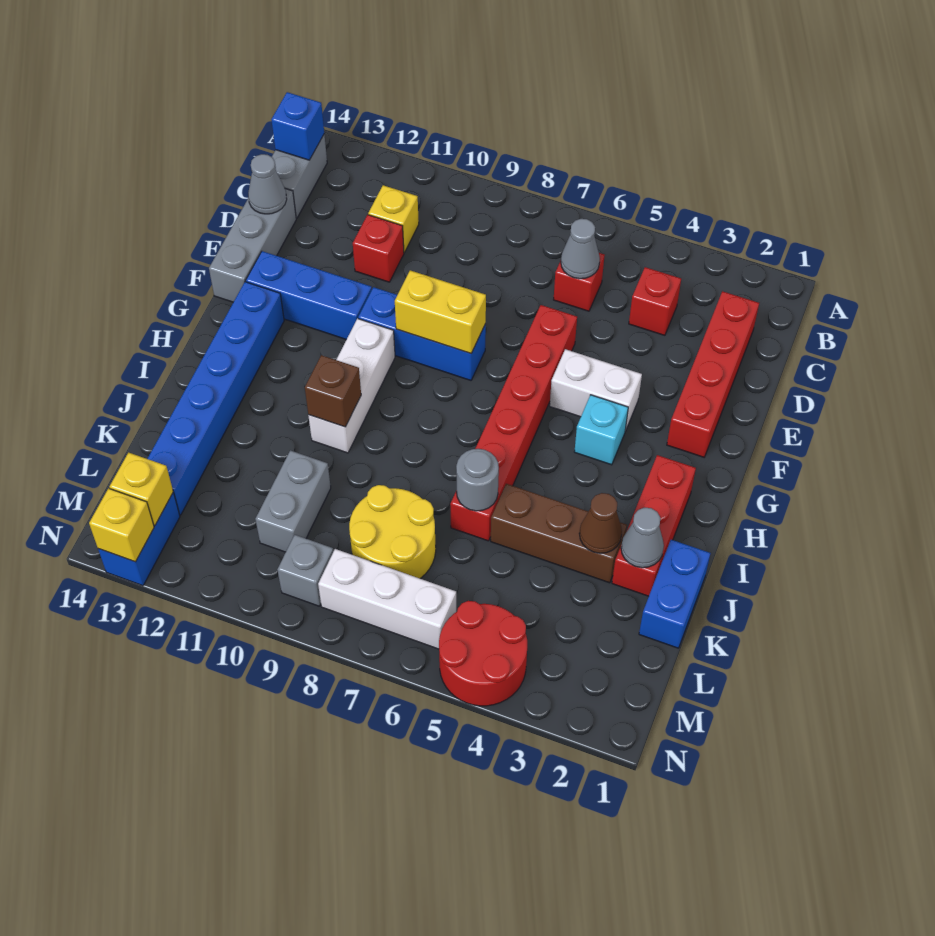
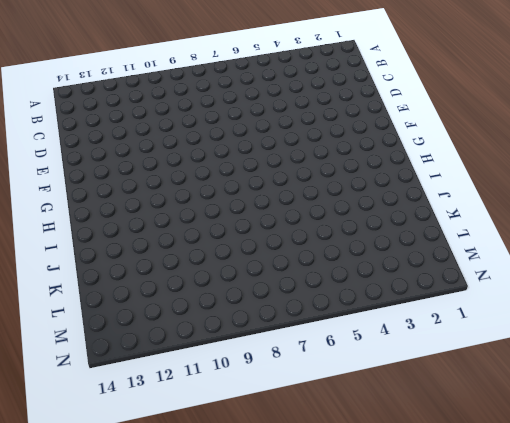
none -> grey brick B14:C14 level 1
none -> red brick C2:F2 level 1
none -> red brick C4 level 1
none -> red brick C6 level 1

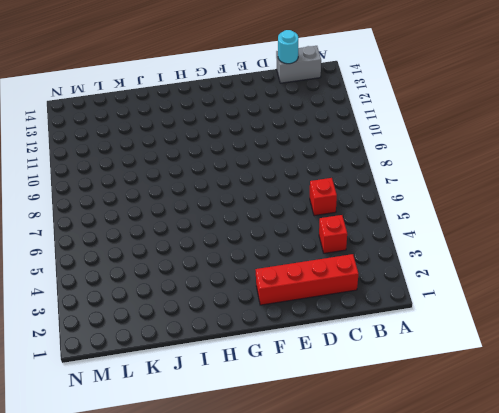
cyan round brick C14 level 2 -> none
none -> yellow brick C11 level 1
none -> red brick D11 level 1
none -> grey brick D14:F14 level 1
none -> red brick E6:J6 level 1

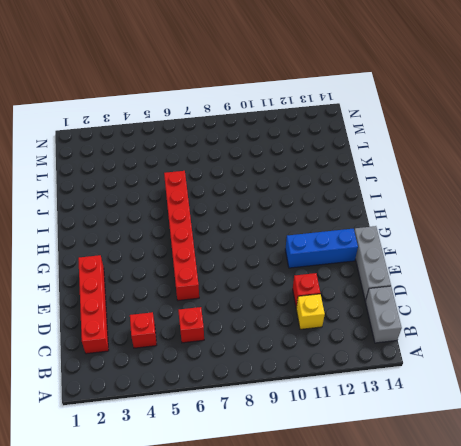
none -> white brick F4:F5 level 1
none -> blue brick F8:F10 level 1
none -> cyan brick G4 level 1
none -> white brick G10:I10 level 1

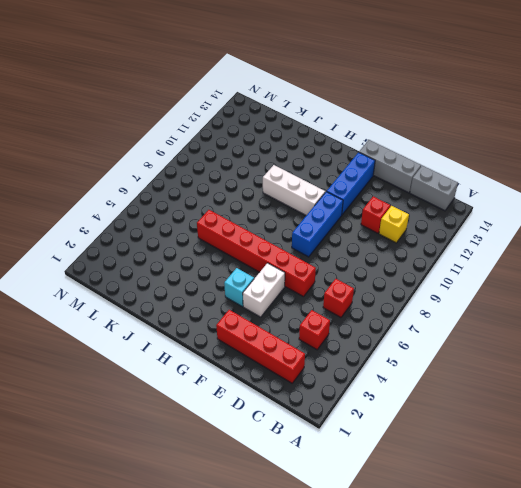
none -> blue brick G13:L13 level 1
none -> red brick H2:J2 level 1
none -> blue brick J1:K1 level 1
none -> brown brick J3:J5 level 1

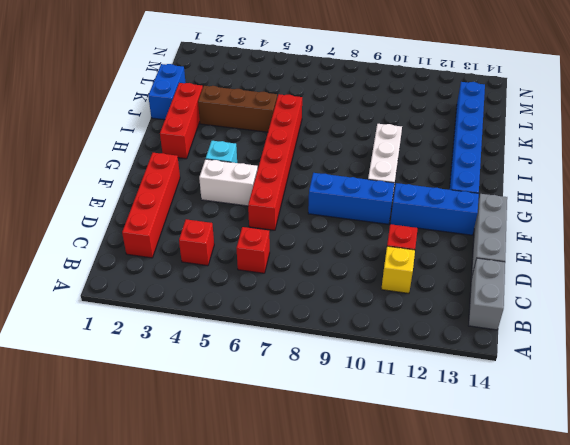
none -> yellow round brick K7:L8 level 1
none -> grey brick K10:L10 level 1
none -> red round brick M4:N5 level 1
none -> white brick M6:M8 level 1

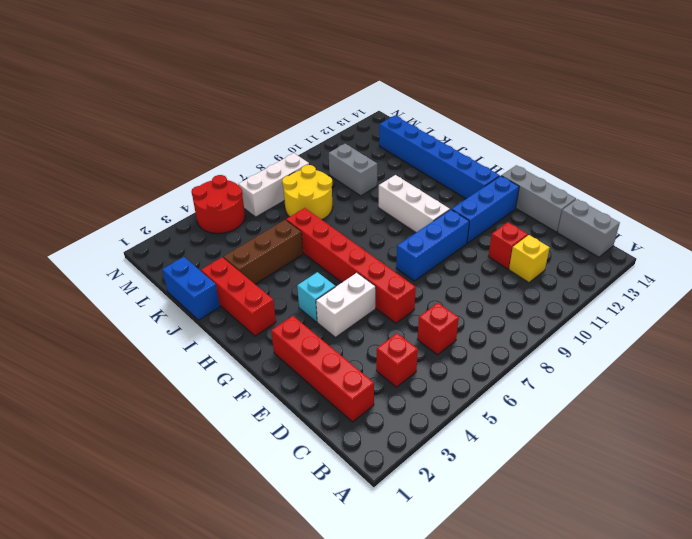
none -> grey brick M9 level 1
none -> blue brick M13:N13 level 1
none -> blue brick B14 level 2
none -> grey cone C6 level 2

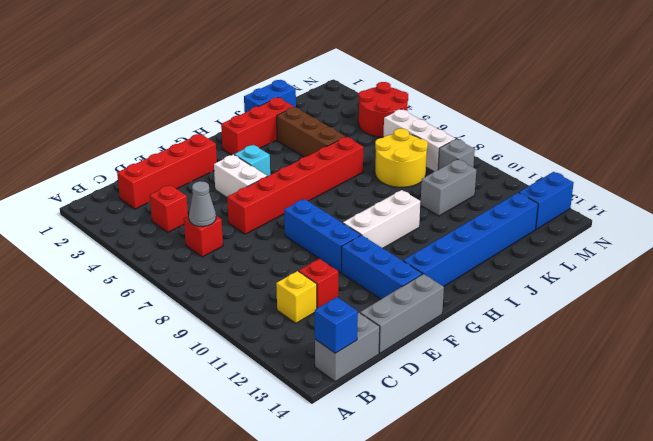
none -> grey cone D14 level 2
none -> yellow brick F8:F9 level 2
none -> brown brick I10 level 2
none -> grey cone J2 level 2

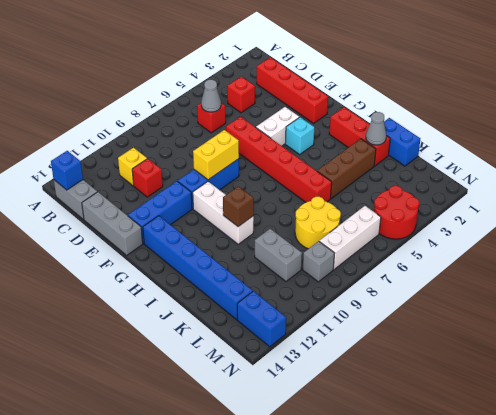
none -> grey cone D14 level 2
none -> brown cone J3 level 2
none -> grey round brick J6 level 2
none -> yellow brick M13 level 2

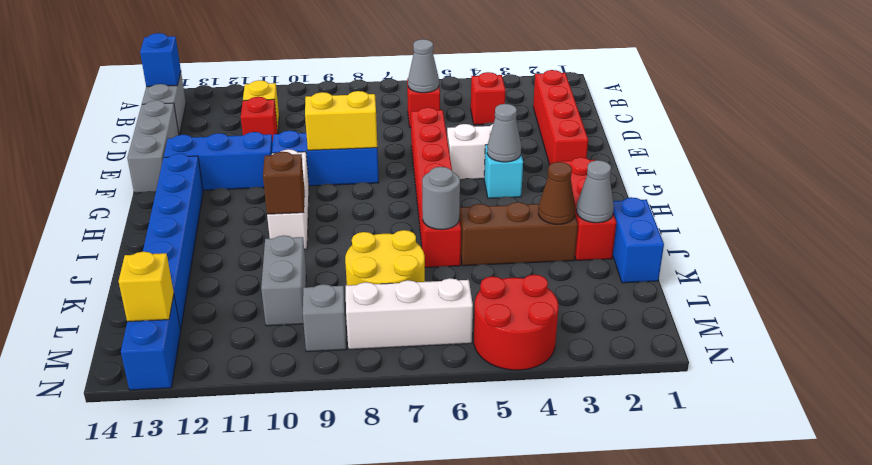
grey cone G4 level 2 -> grey cone D14 level 2
none -> yellow brick N13 level 2

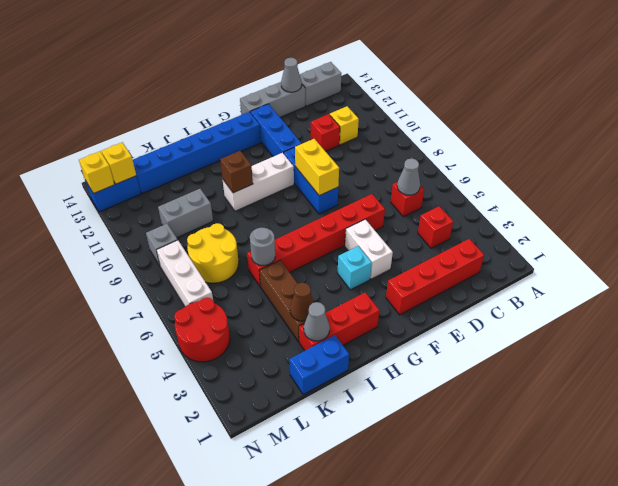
none -> blue brick B14 level 2

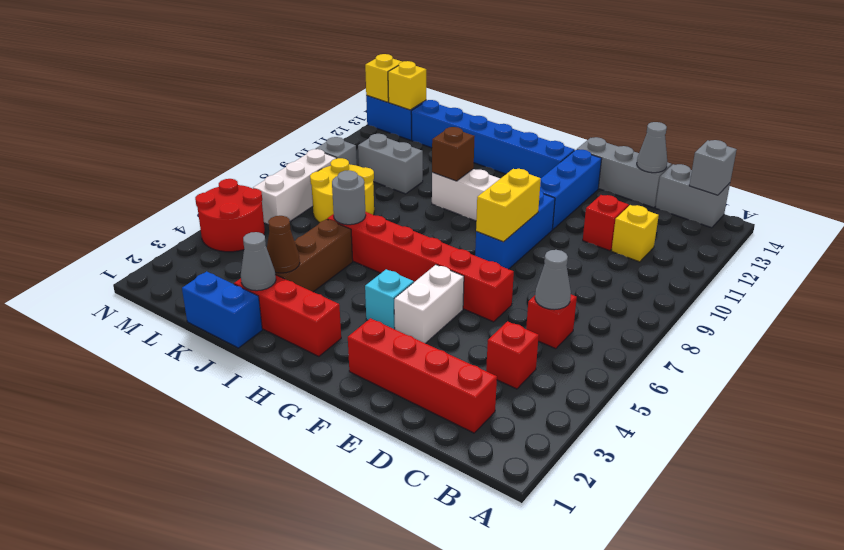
grey brick B14 level 2 -> blue brick B14 level 2

